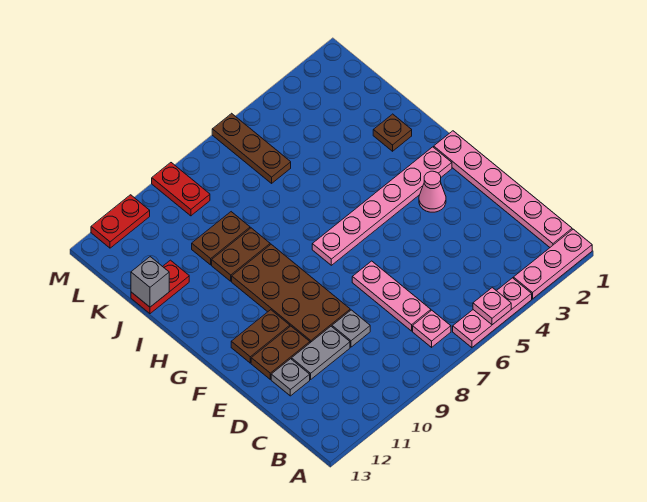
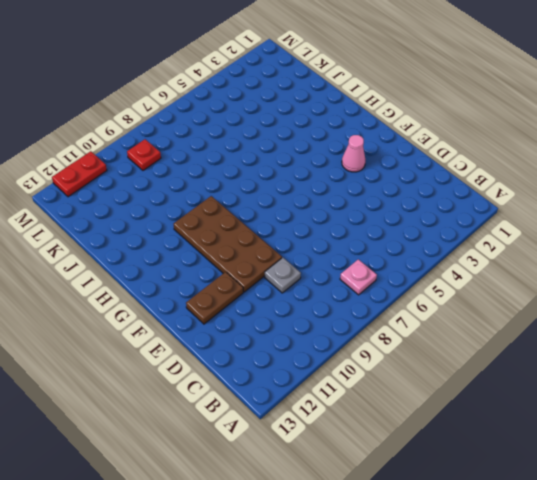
red plate L9 level 1 -> red plate L9:M9 level 1
none -> pink plate A1:A3 level 1
none -> pink plate A4:A6 level 1
none -> pink plate B1:G1 level 1

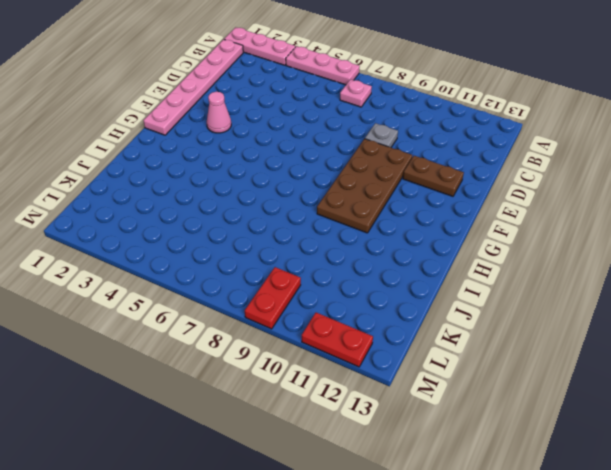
none -> pink plate C7:E7 level 1
none -> grey plate D10:D11 level 1
none -> grey plate D12 level 1

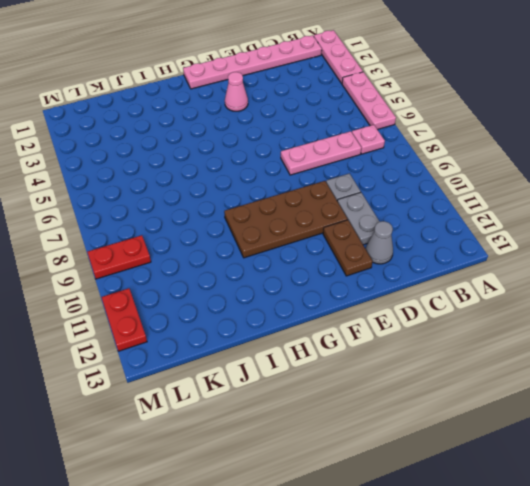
grey cone D12 level 1 -> grey plate D12 level 1
none -> brown plate F11:F12 level 1
none -> pink plate G2:G7 level 1
none -> brown plate I2 level 1

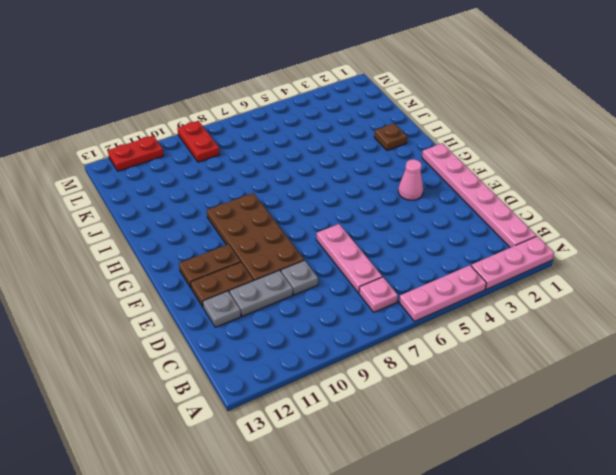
none -> pink plate G2:G7 level 1
none -> brown plate I9:I10 level 1
none -> brown plate J9:J10 level 1

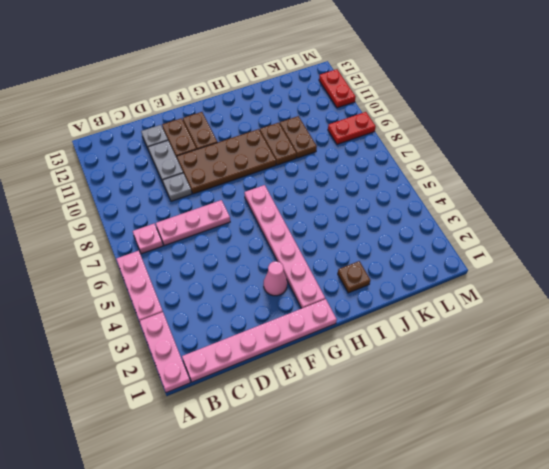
none -> red plate J12:J13 level 1
none -> brown plate K6:M6 level 1
none -> pink plate A5 level 2

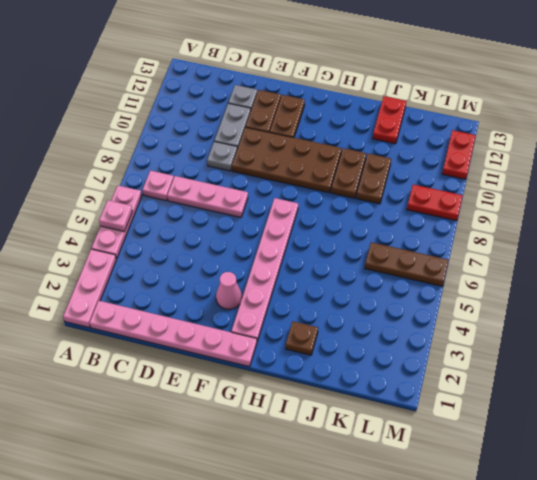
none -> grey brick J13 level 2

